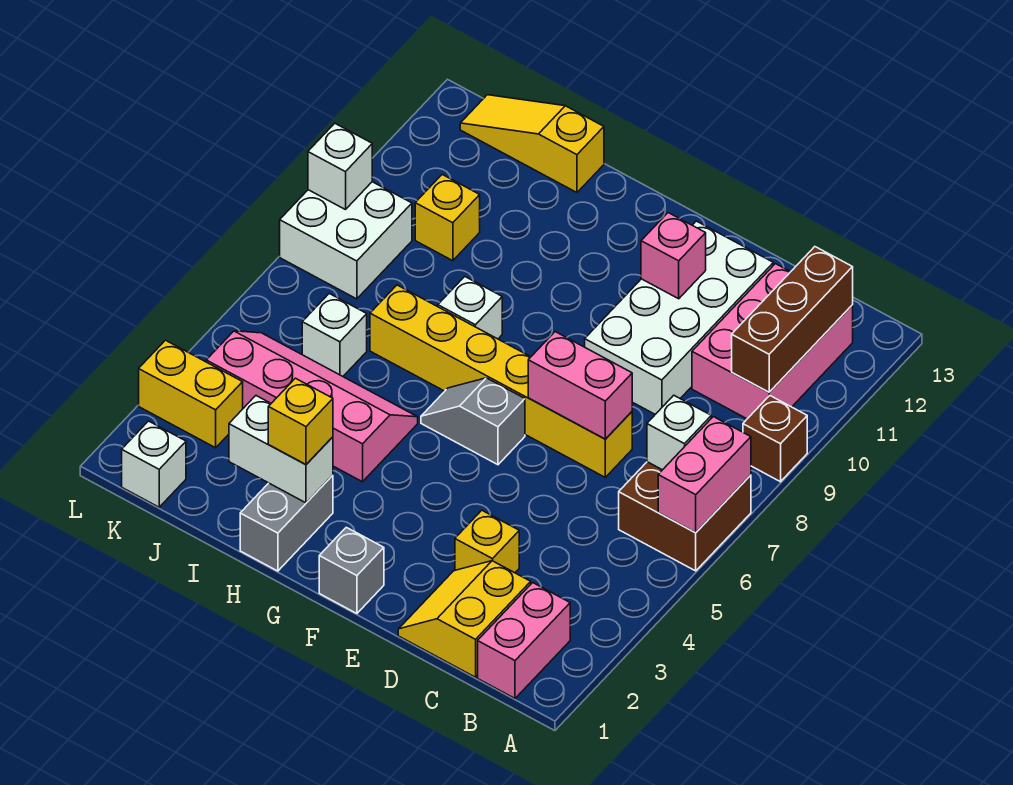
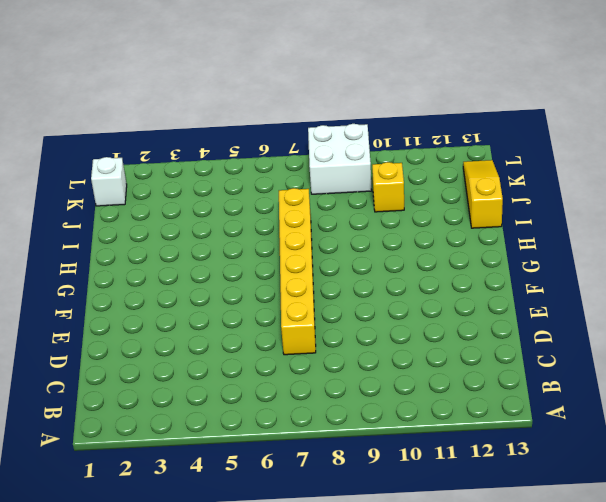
none -> brown brick A6:B7 level 1
none -> brown brick A9 level 1
none -> pink brick B1:B2 level 1

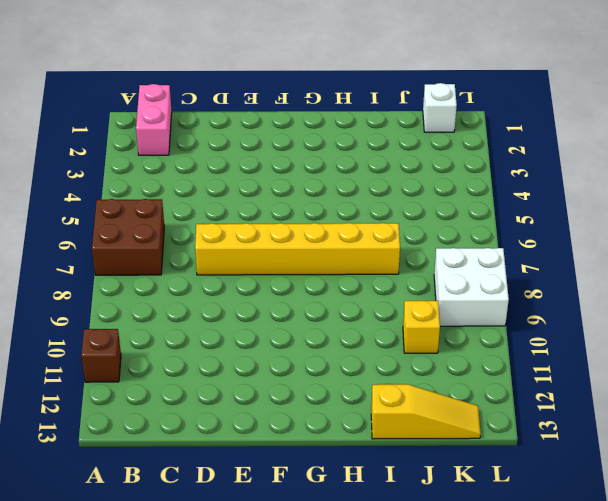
brown brick A11 level 1 -> brown brick A9 level 1
none -> pink brick B10:C12 level 1
none -> yellow slope C1:D2 level 1 top C
none -> yellow brick D3 level 1

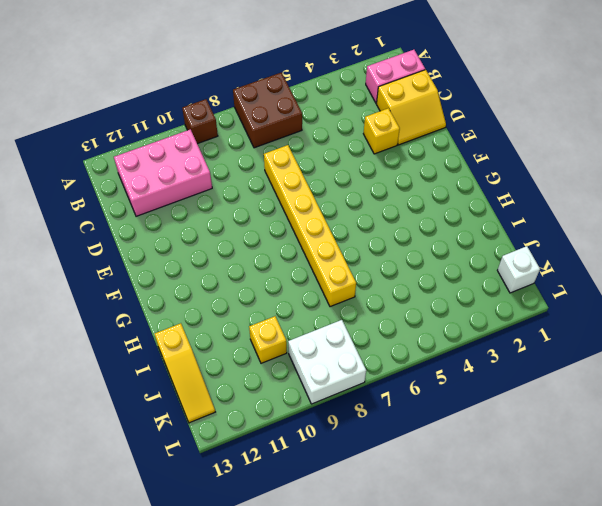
none -> white brick D9:E12 level 1
none -> grey brick F1 level 1
none -> grey slope F6:G6 level 1 top F

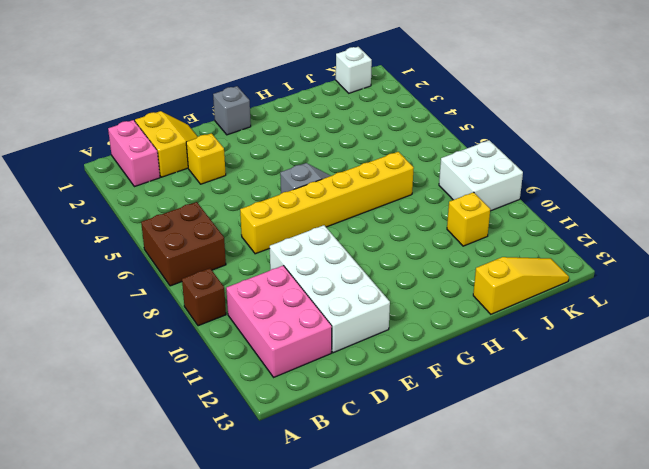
none -> grey brick H1:H2 level 1
none -> pink slope H4:K5 level 1 top 4
none -> white brick H8 level 1

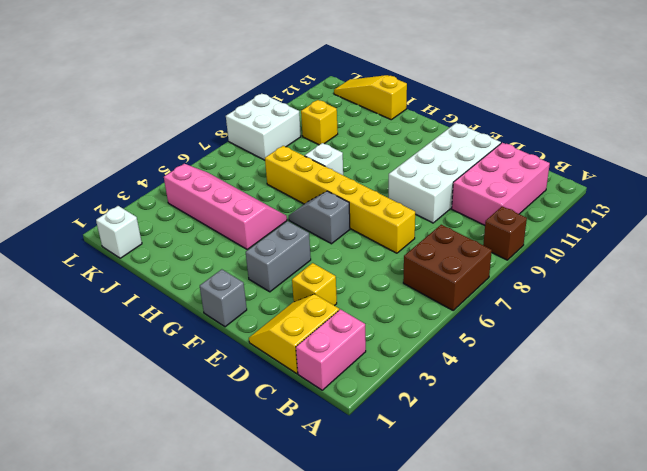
grey brick F3:F4 level 1 -> grey brick H1:H2 level 1
none -> white brick J6 level 1
none -> yellow brick K3:L3 level 1
none -> pink brick A6:A7 level 2

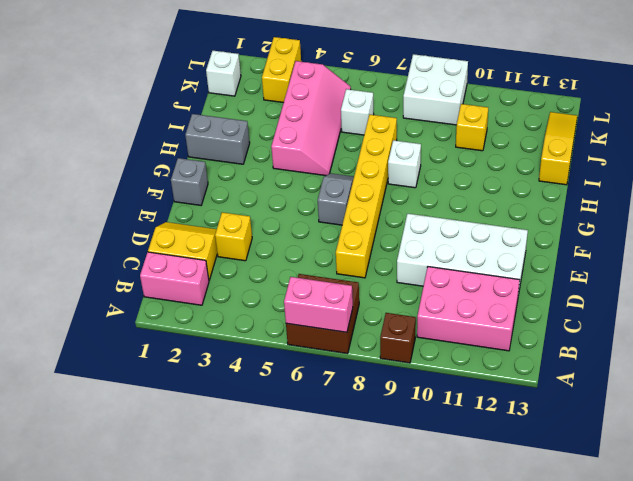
none -> white brick B7 level 2
none -> brown brick B10:B12 level 2
none -> pink brick D7:E7 level 2

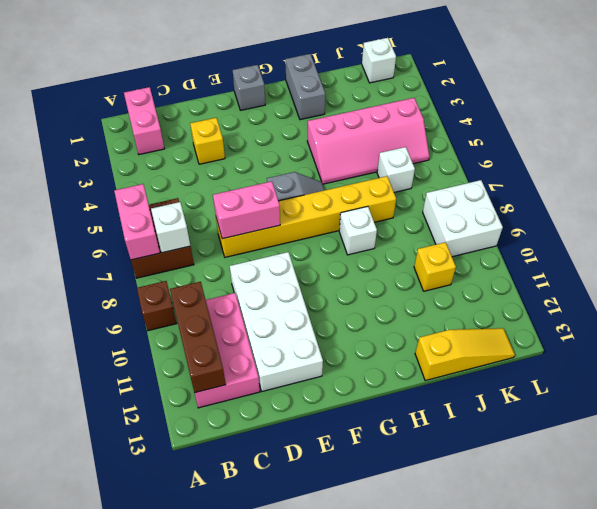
none -> yellow slope C1:D2 level 1 top C
none -> yellow brick K3:L3 level 1
none -> pink brick E11 level 2

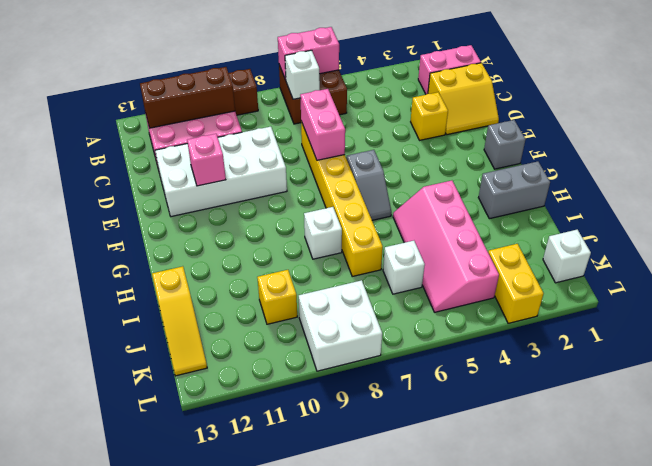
none -> white brick H2:I2 level 2
none -> white brick L9 level 2
none -> yellow brick H2 level 3

